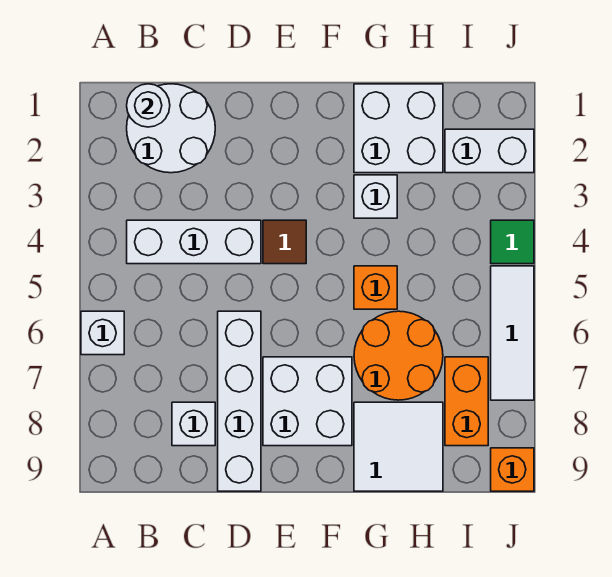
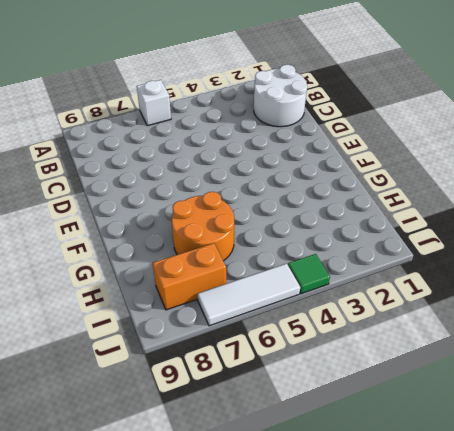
none -> white brick B4:D4 level 1
none -> white brick C8 level 1
none -> white brick D6:D9 level 1

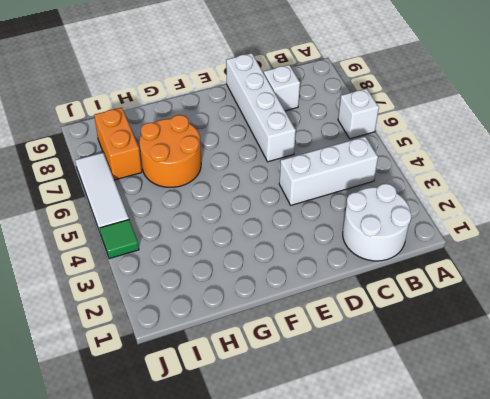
none -> brown tile E4 level 1
none -> white brick E7:F8 level 1
none -> white brick G1:H2 level 1

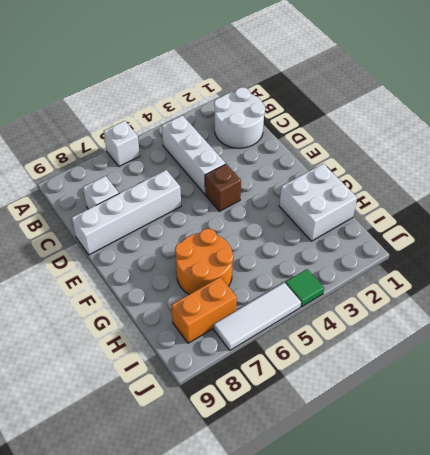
brown brick E4 level 1 -> brown tile E4 level 1
none -> white brick E7:F8 level 1
none -> white brick G3 level 1
none -> orange brick G5 level 1

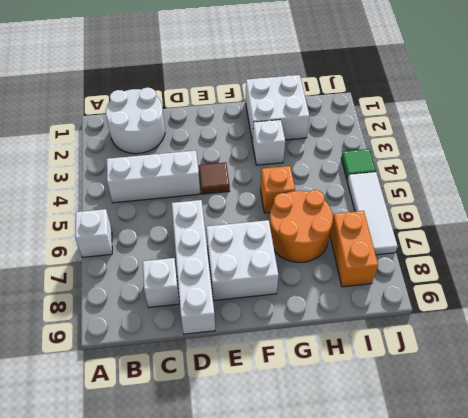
none -> white tile G8:H9 level 1
none -> white brick I2:J2 level 1
none -> orange brick J9 level 1

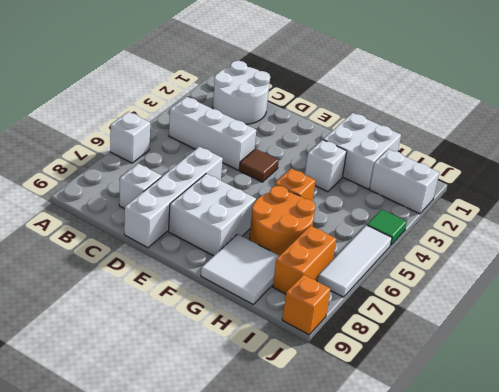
none -> white round brick B1 level 2

